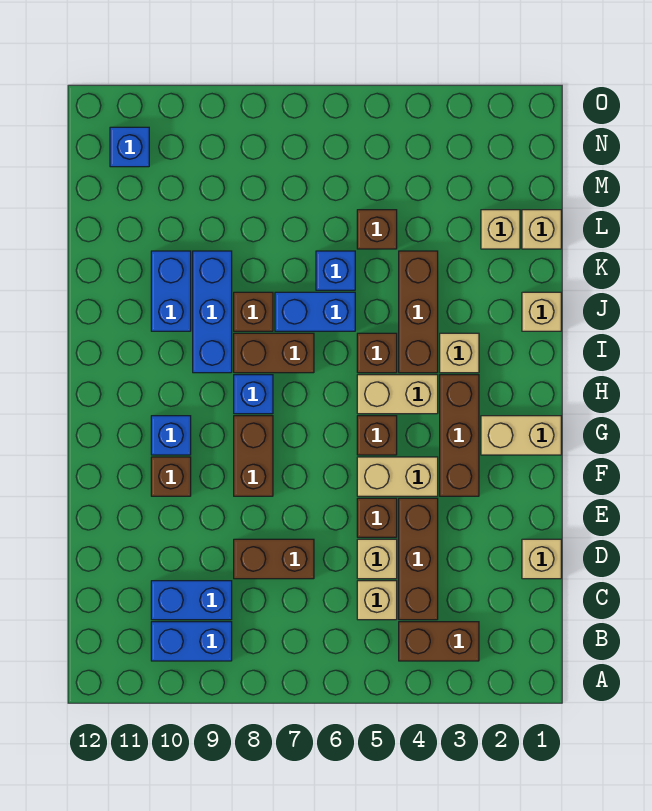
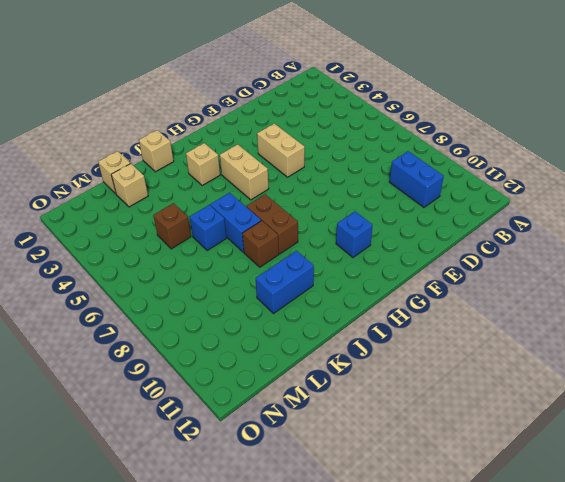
none -> brown brick B3:B4 level 1
none -> blue brick B9:B10 level 1
none -> brown brick C4:E4 level 1
none -> tan brick C5 level 1

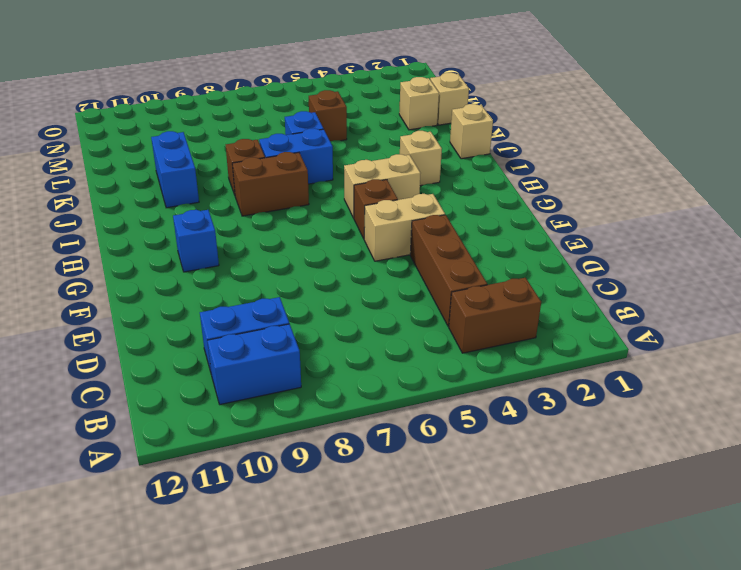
none -> tan brick C5 level 1
none -> tan brick D1 level 1
none -> tan brick D5 level 1
none -> brown brick D7:D8 level 1

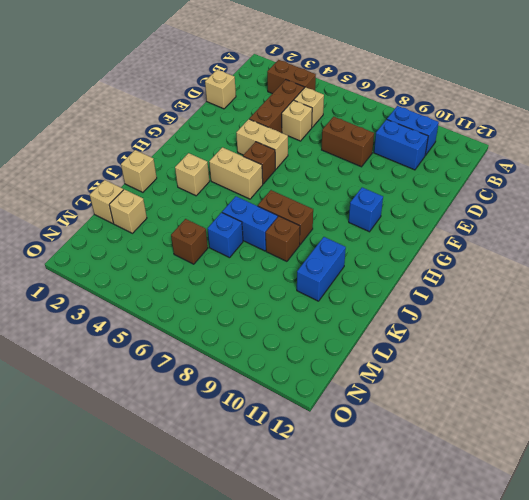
none -> brown brick E5 level 1
none -> brown brick F3:H3 level 1
none -> brown brick F8:G8 level 1
none -> brown brick F10 level 1

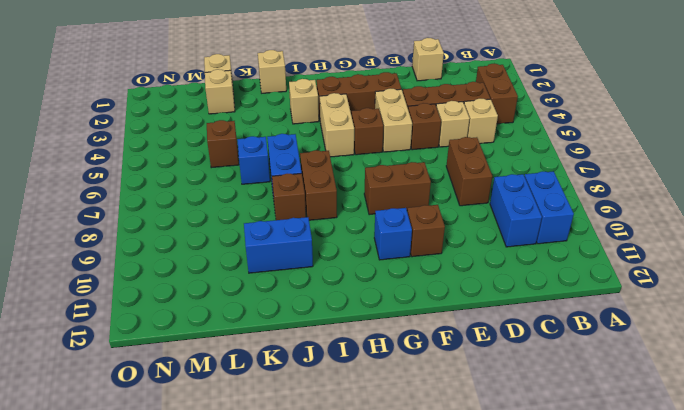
none -> tan brick G1:G2 level 1
none -> blue brick H8 level 1
none -> brown brick I4:K4 level 1
none -> brown brick I5 level 1

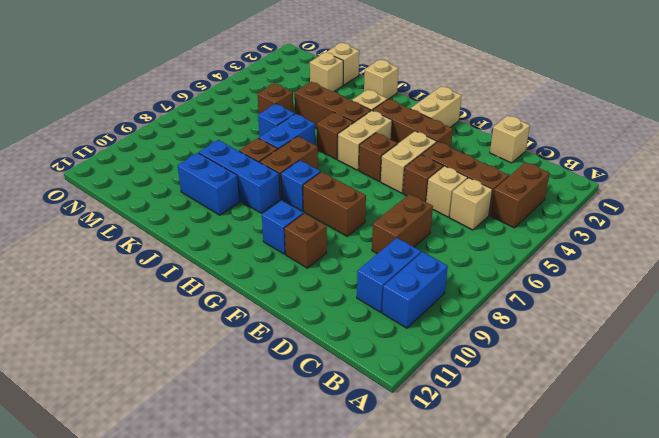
none -> blue brick N11 level 1

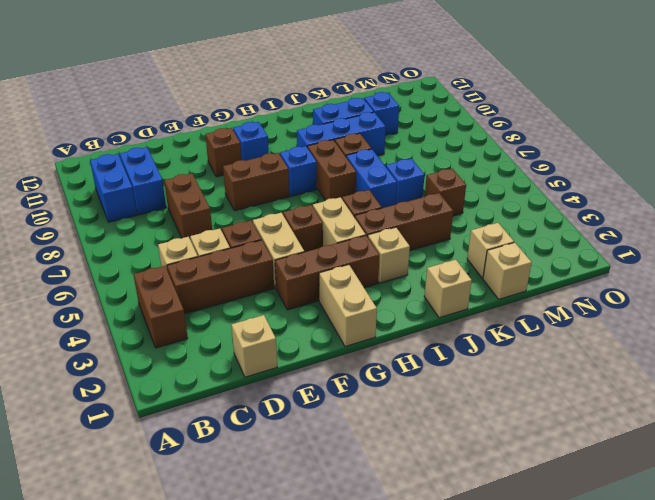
blue brick L10 level 1 -> blue brick N11 level 1

